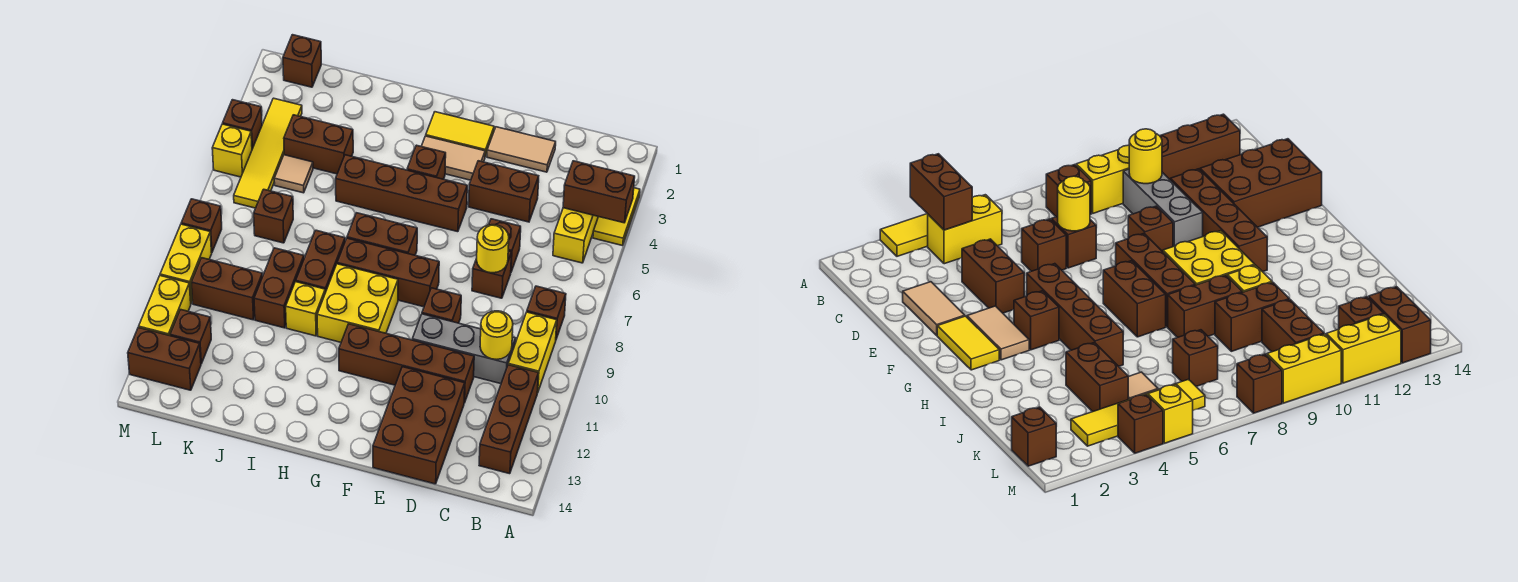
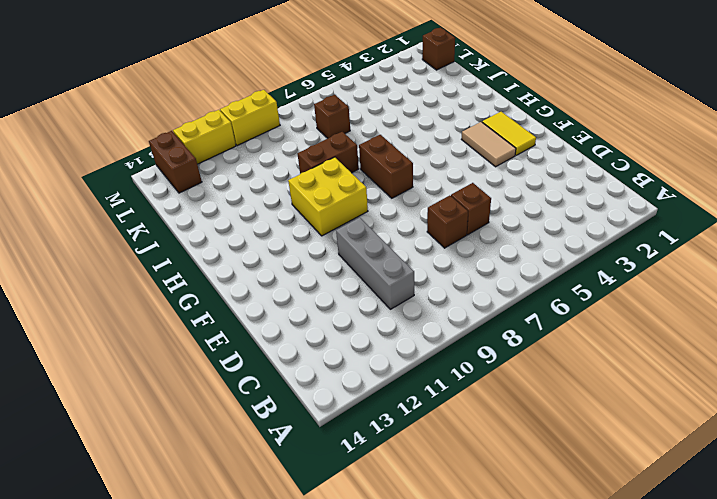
none -> yellow tile A3:A4 level 1
none -> yellow brick B4:B5 level 1
none -> brown brick B8 level 1
none -> yellow brick B9:B10 level 1

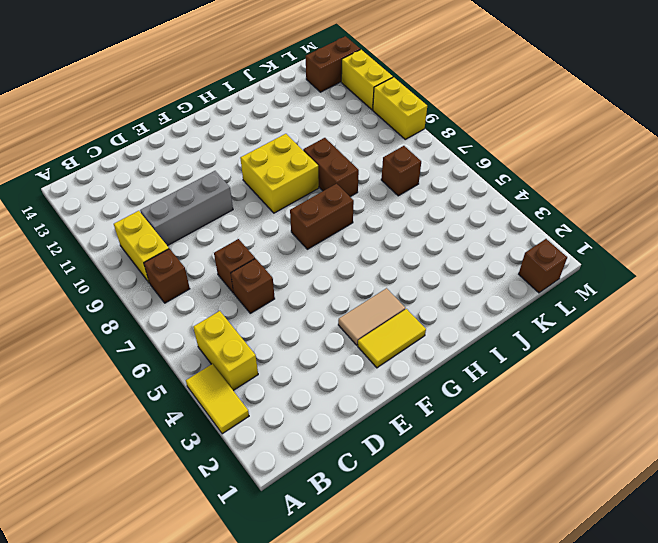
none -> brown brick B11:B13 level 1
none -> tan tile D2:E2 level 1
none -> brown brick D4:E4 level 1
none -> brown brick D11:G11 level 1

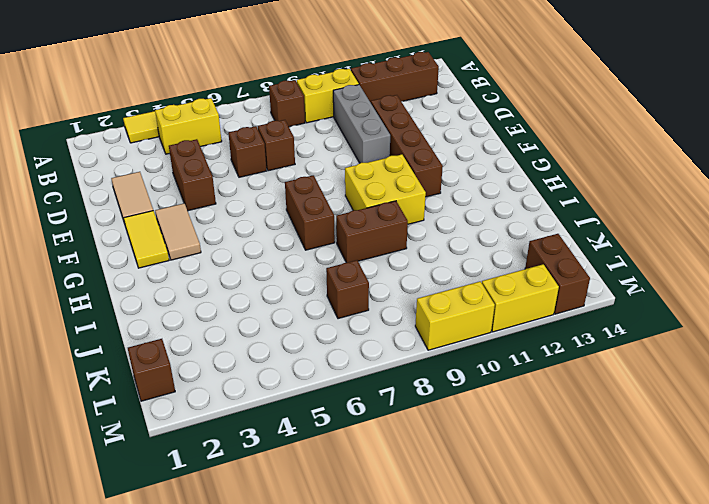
none -> brown brick D12:E14 level 1
none -> brown brick E9 level 1
none -> brown brick F5:I5 level 1
none -> brown brick F8:H8 level 1

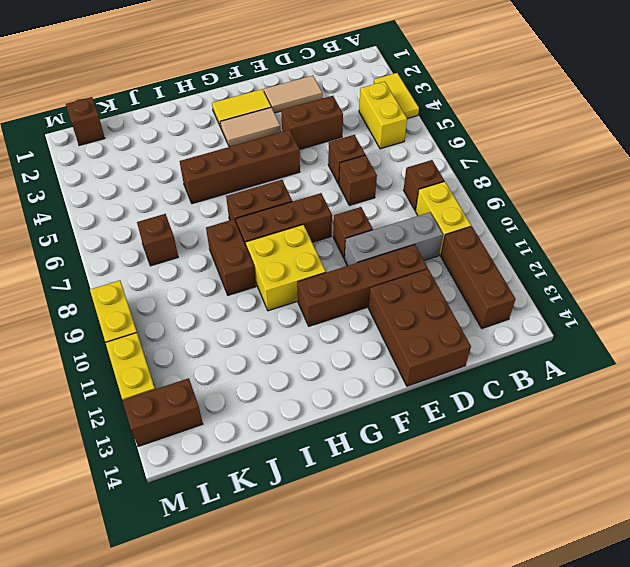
none -> brown brick G4 level 1
none -> yellow brick I10 level 1
none -> brown brick J4:K4 level 1
none -> brown brick J9:J10 level 1

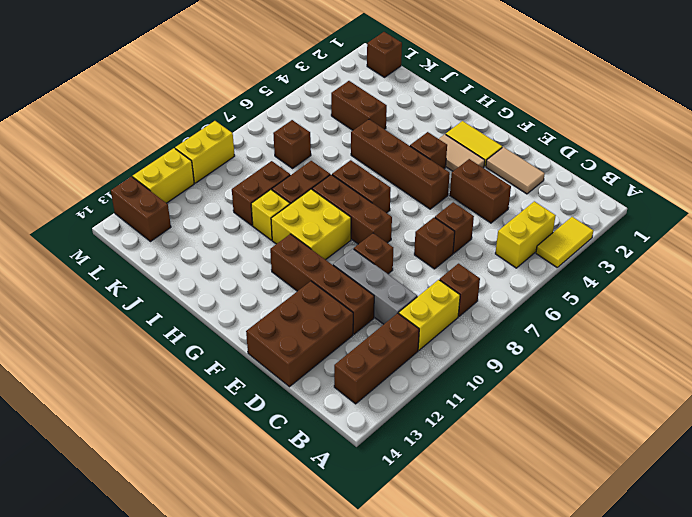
none -> tan tile K5 level 1
none -> brown brick K10:L10 level 1
none -> yellow tile L3:L6 level 1
none -> brown brick L12 level 1

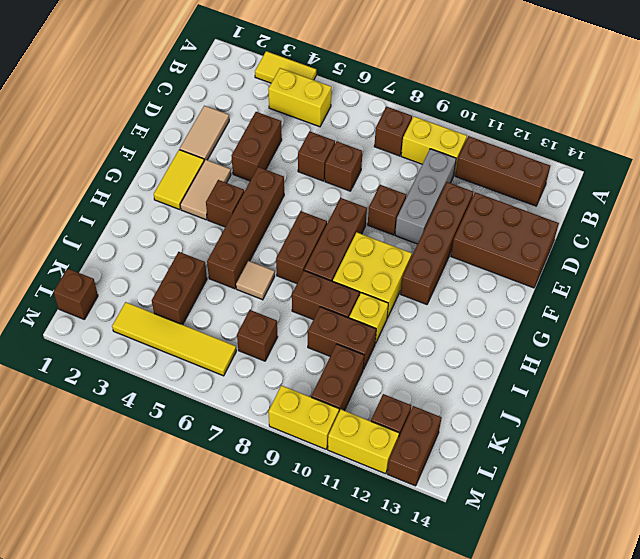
tan tile I6 level 1 -> tan tile K5 level 1
none -> brown brick M4 level 1
none -> yellow brick M5 level 1
none -> brown brick M8 level 1
none -> brown brick A4:B4 level 2

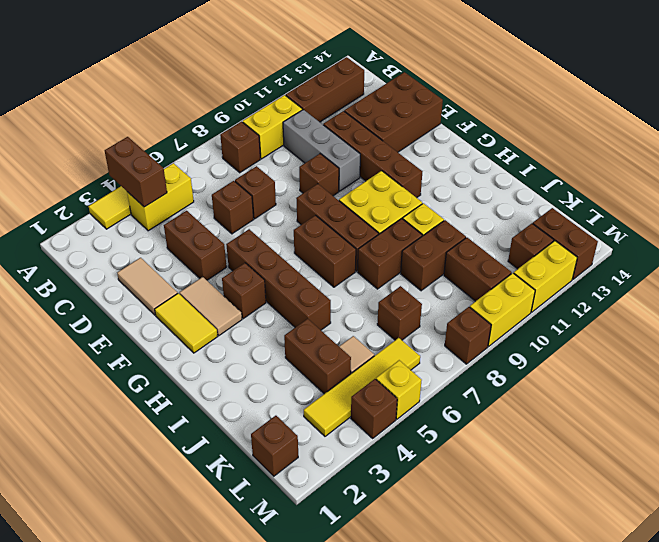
none -> yellow round brick C10 level 2
none -> yellow round brick D7 level 2

